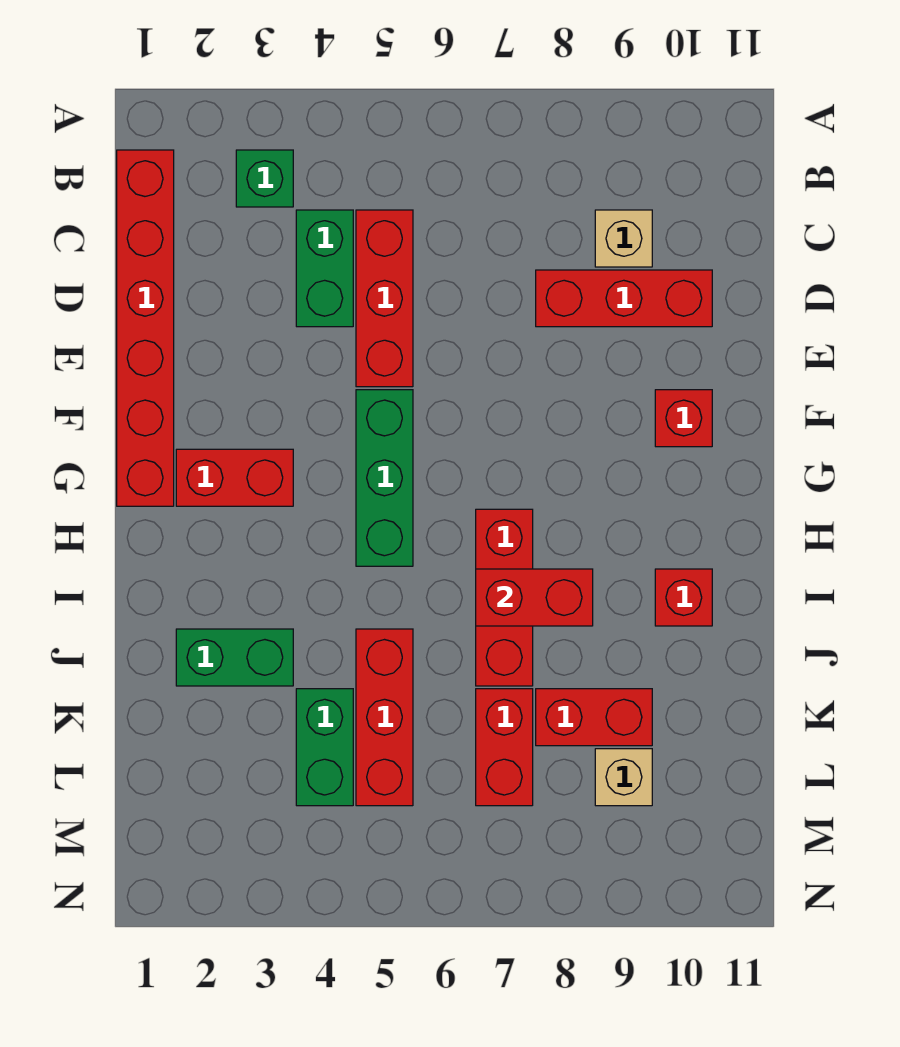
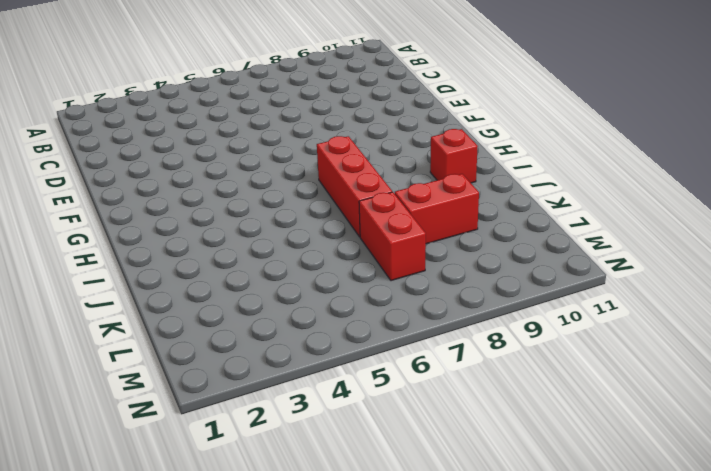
none -> red brick B1:G1 level 1
none -> green brick B3 level 1
none -> green brick C4:D4 level 1

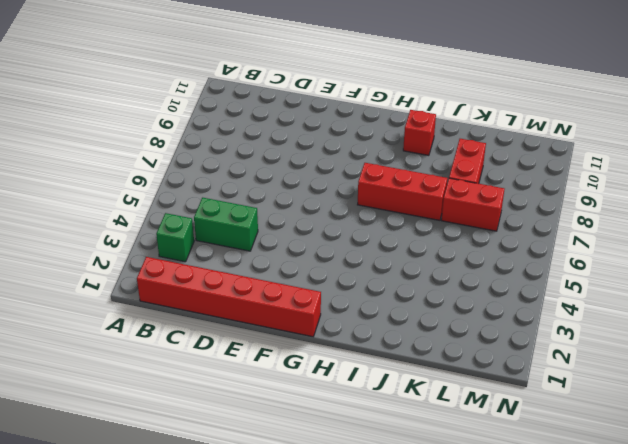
none -> red brick C5:E5 level 1
none -> tan brick C9 level 1
none -> red brick D8:D10 level 1

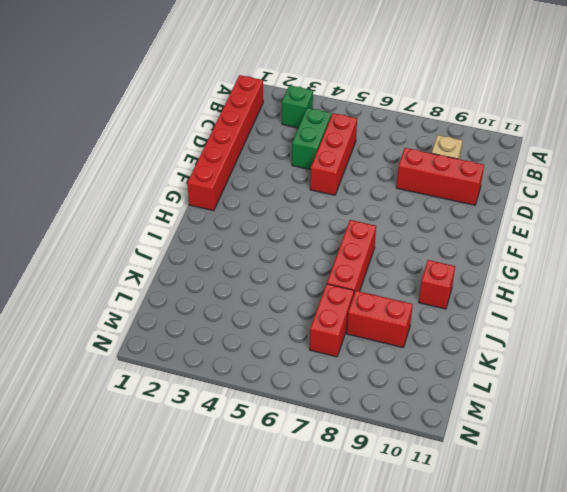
none -> green brick F5:H5 level 1
none -> red brick F10 level 1
none -> red brick G2:G3 level 1

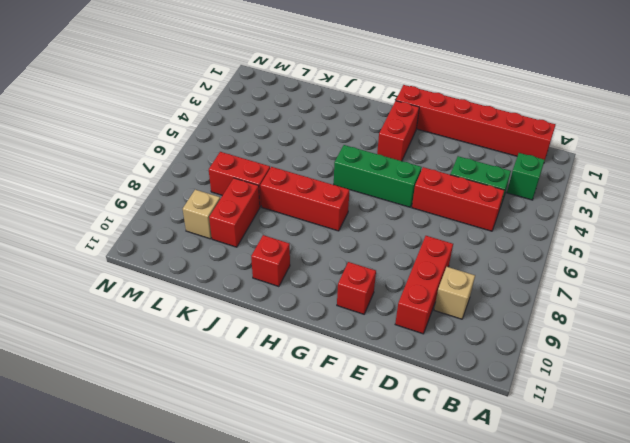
none -> green brick J2:J3 level 1
none -> red brick J5:L5 level 1
none -> green brick K4:L4 level 1

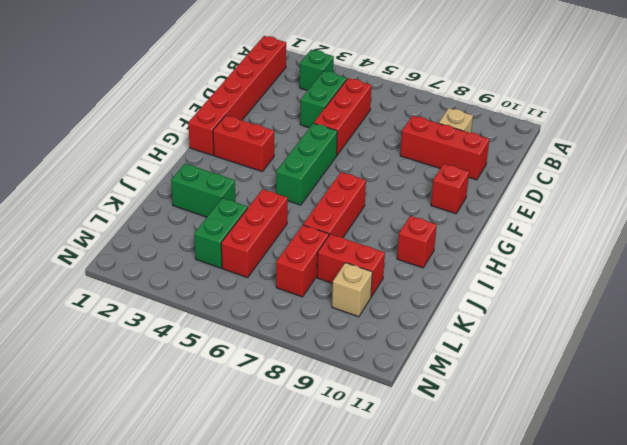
none -> red brick I7:I8 level 2

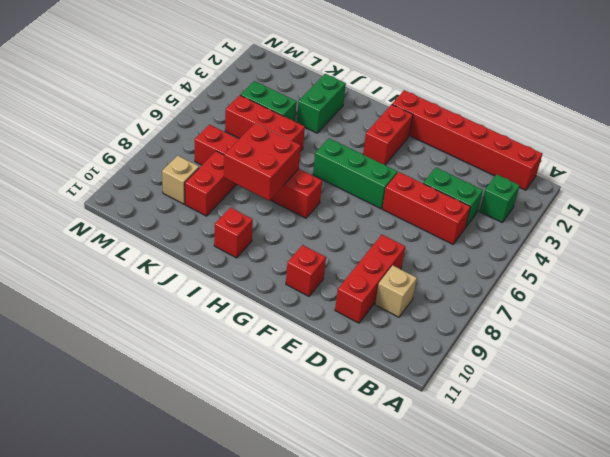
red brick I7:J8 level 2 -> red brick I7:I8 level 2

